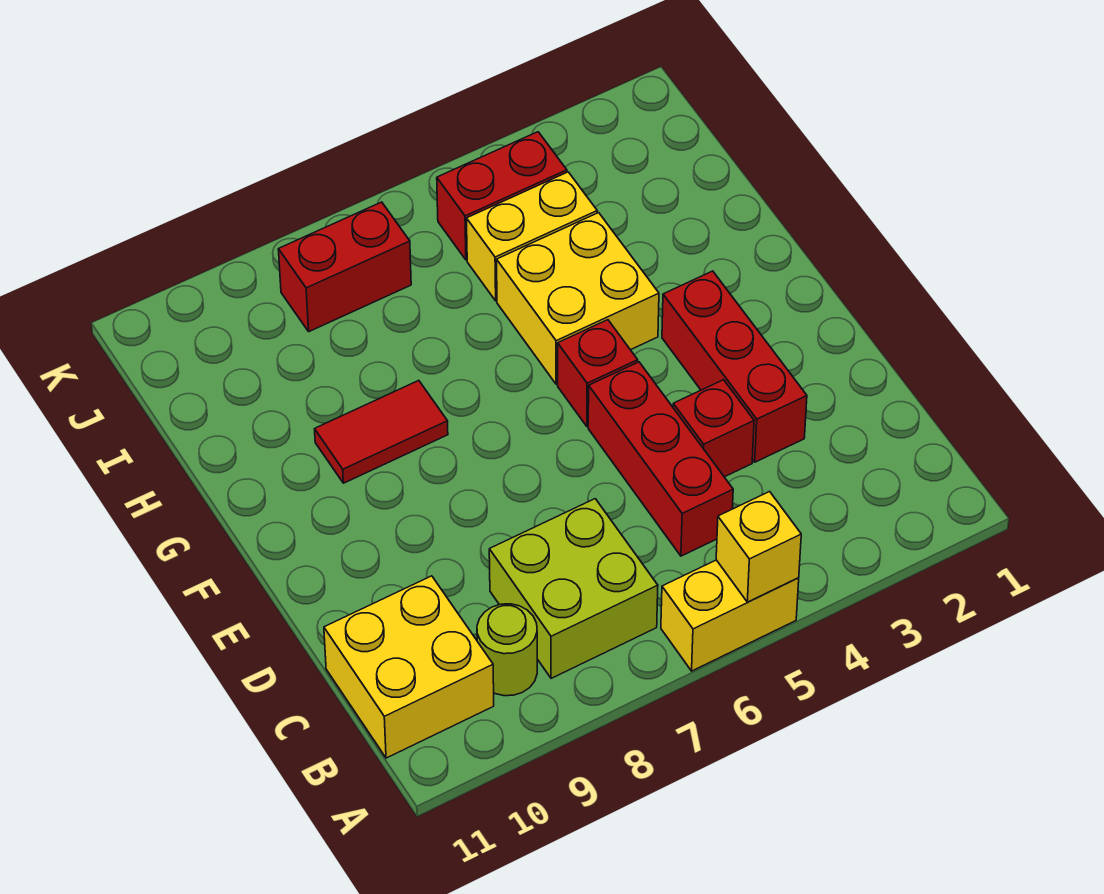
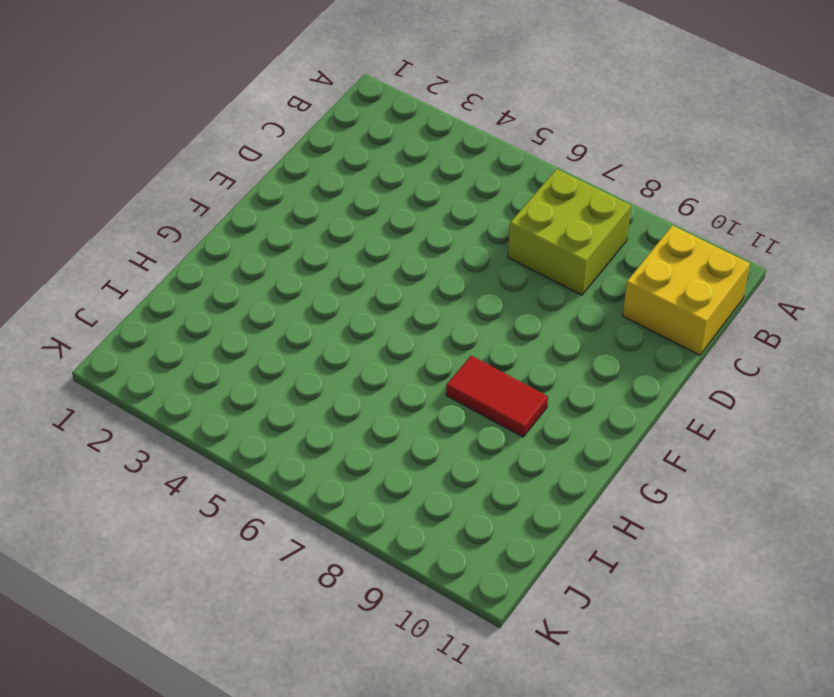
none -> yellow brick A5:A6 level 1
none -> lime round brick B9 level 1
none -> red brick C5:E5 level 1

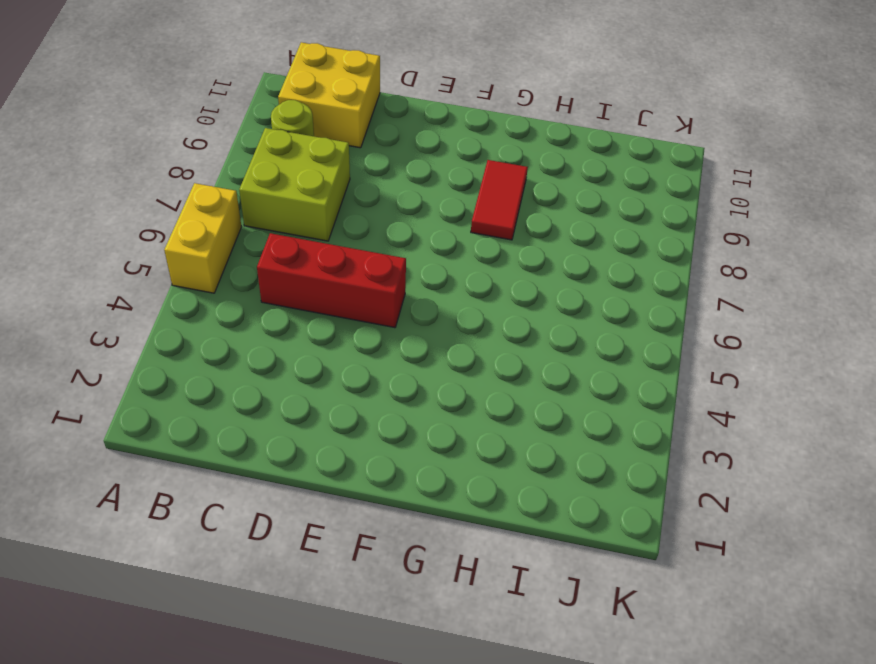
none -> red brick D3:F3 level 1
none -> red brick D4 level 1
none -> red brick F5 level 1

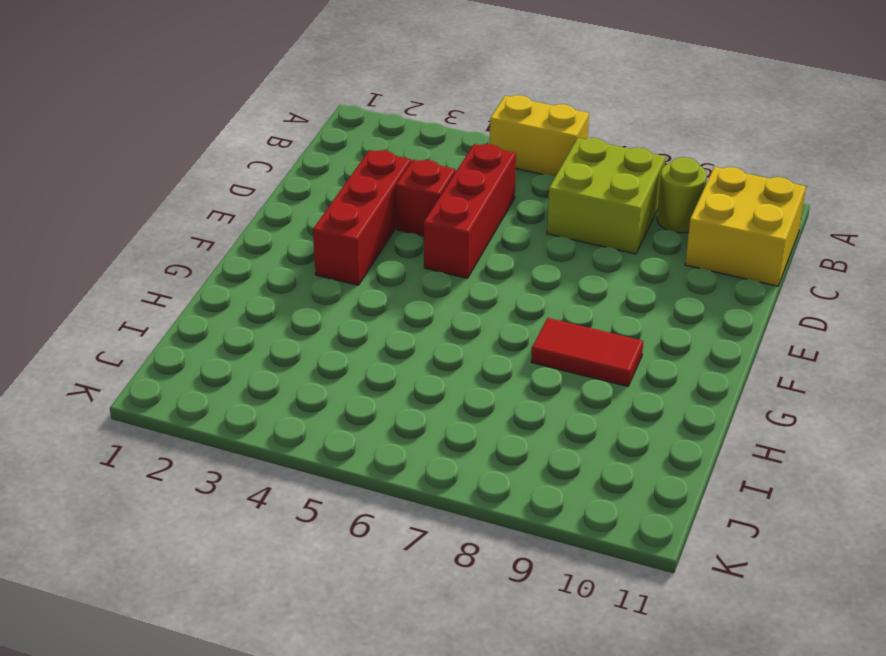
none -> red brick F5 level 1
none -> yellow brick G4:H5 level 1
none -> yellow brick I4:I5 level 1

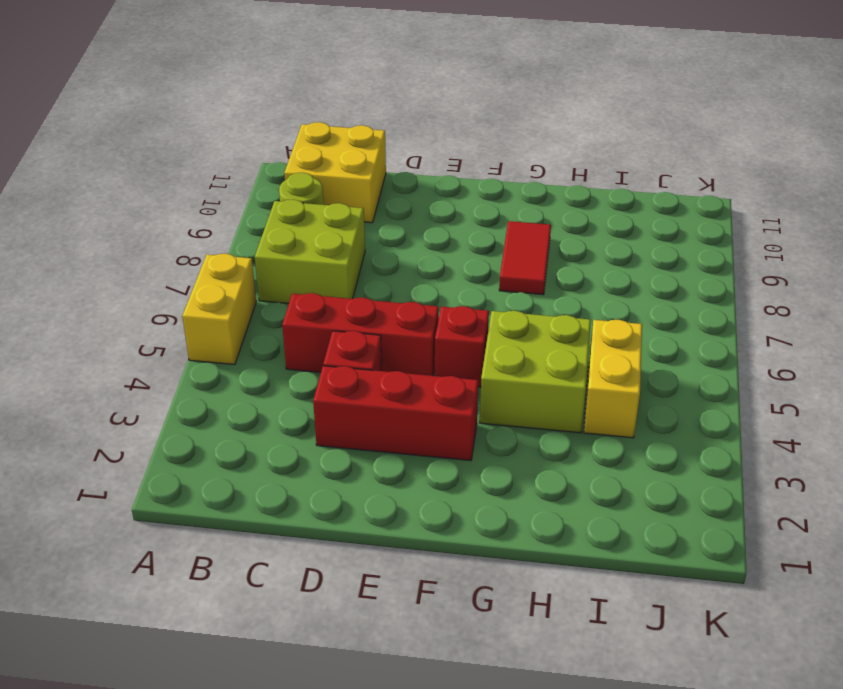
lime brick G4:H5 level 1 -> yellow brick G4:H5 level 1
none -> red brick J4:J5 level 1
none -> red brick J7:J8 level 1
none -> yellow brick A5 level 2

